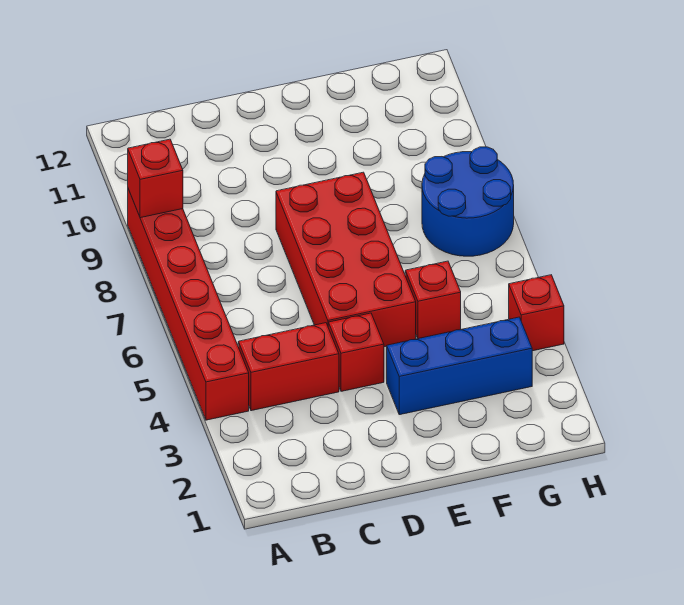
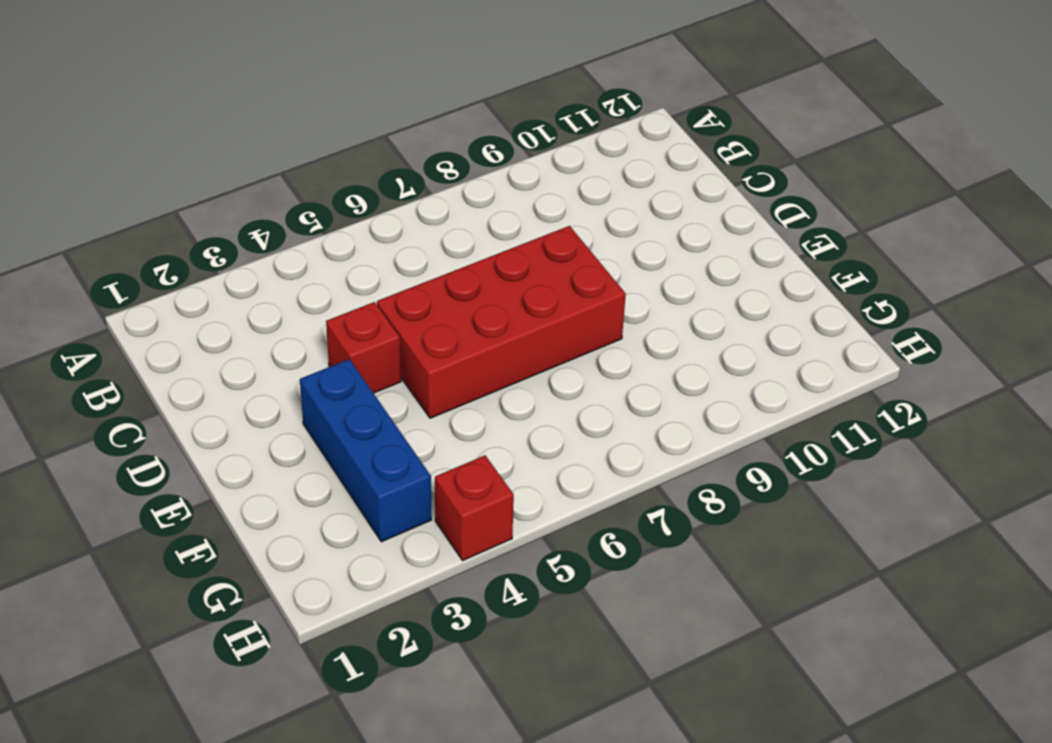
none -> red brick A4:A9 level 1
none -> red brick B4:C4 level 1

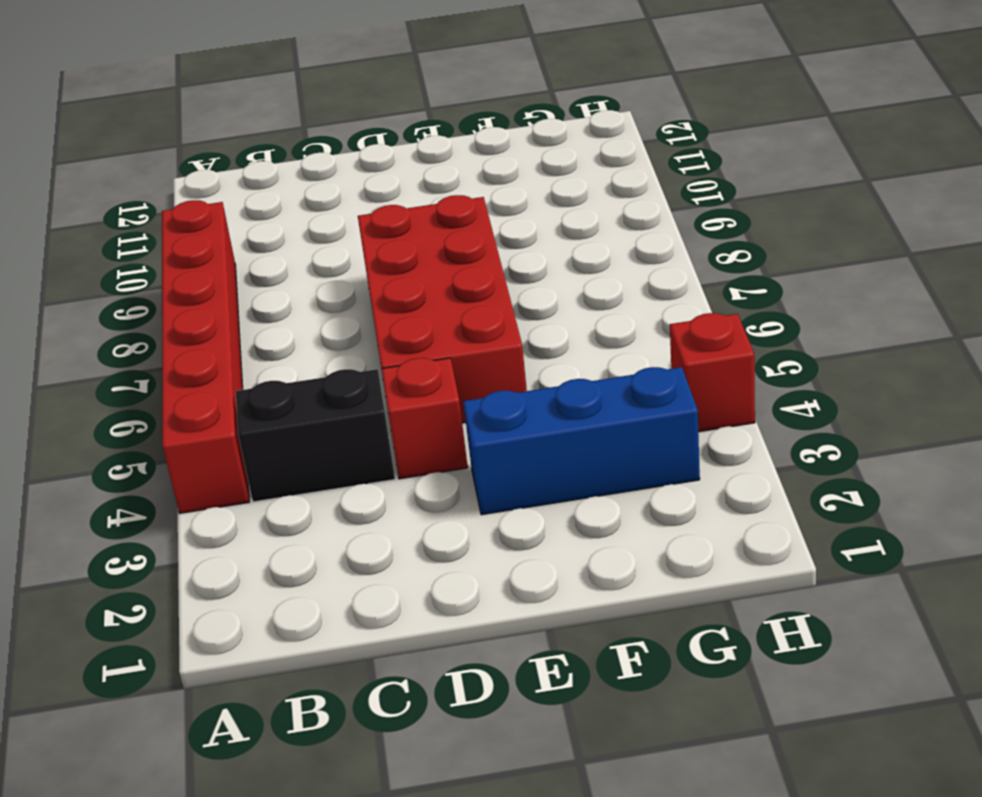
black brick B4:C4 level 1 -> red brick B4:C4 level 1
none -> red brick F5 level 1
none -> blue round brick G7:H8 level 1

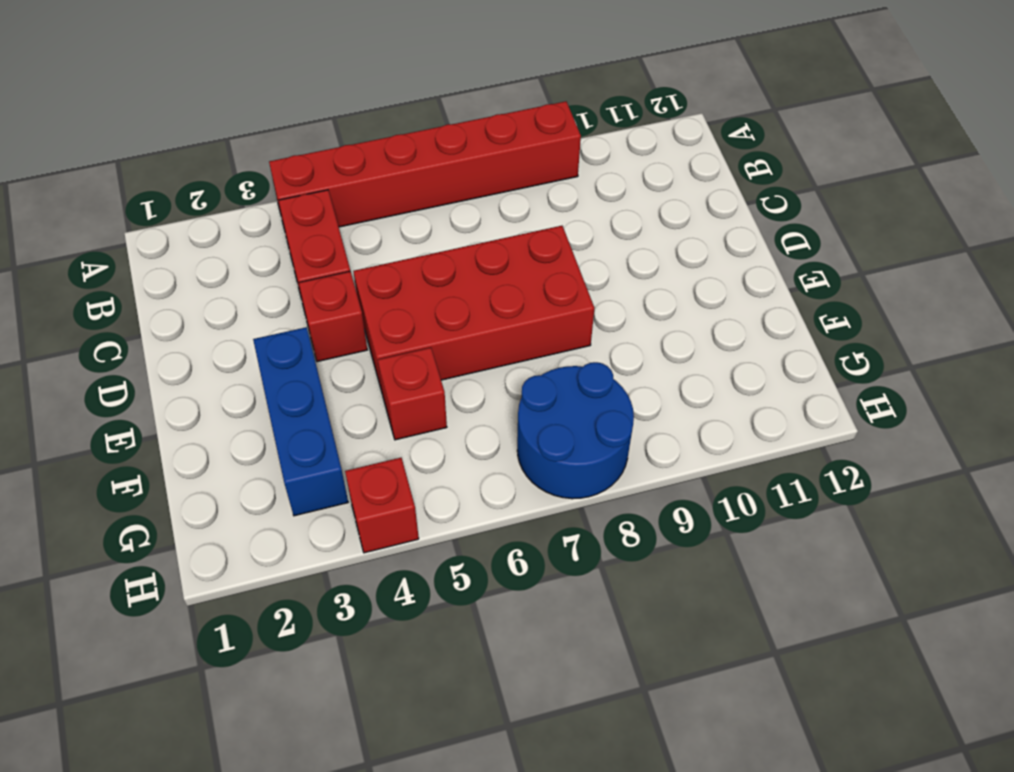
none -> red brick A9 level 2

